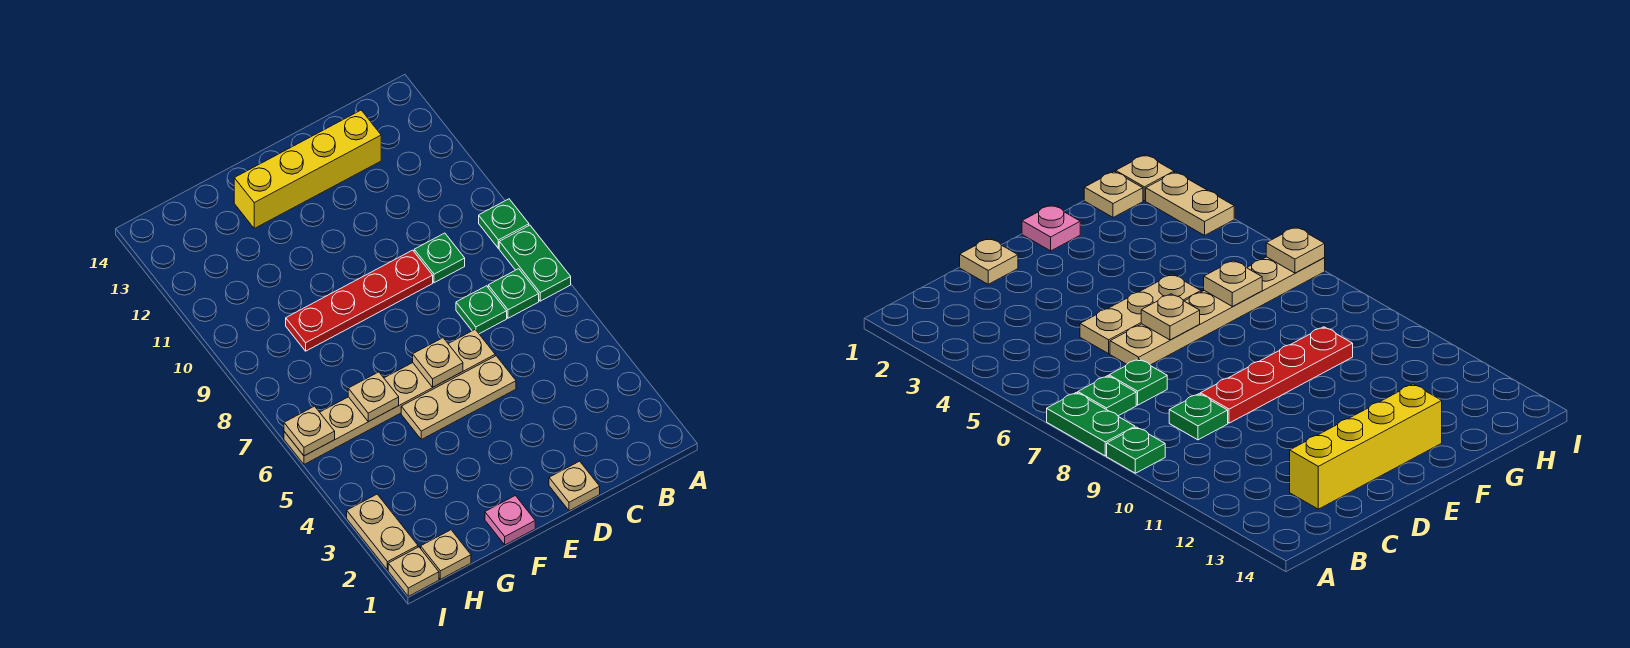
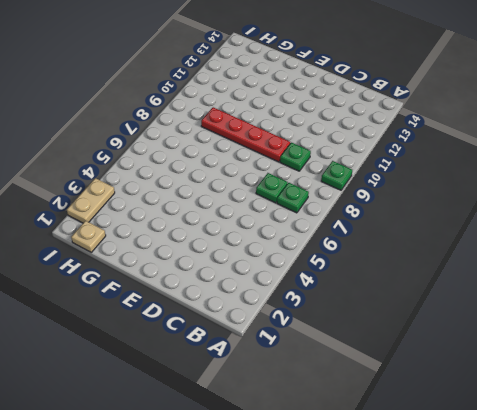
none -> green plate A7:A8 level 1
none -> yellow brick C13:F13 level 1
none -> tan plate D1 level 1

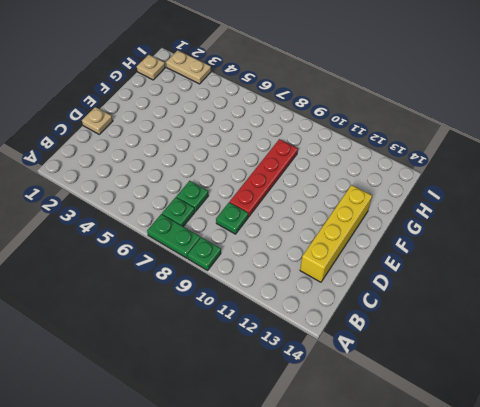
none -> tan plate D5:F5 level 1
none -> tan plate D6:I6 level 1
none -> pink plate F1 level 1

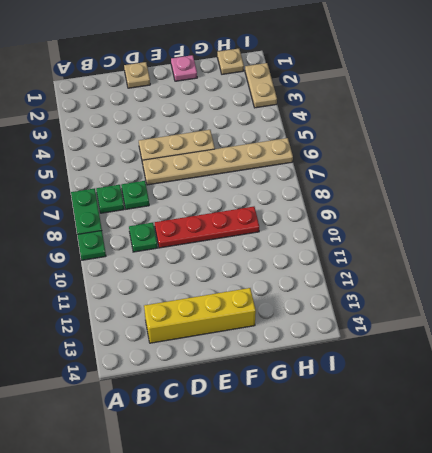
none -> tan plate I1 level 1
none -> tan plate E6 level 2
none -> tan plate G6 level 2

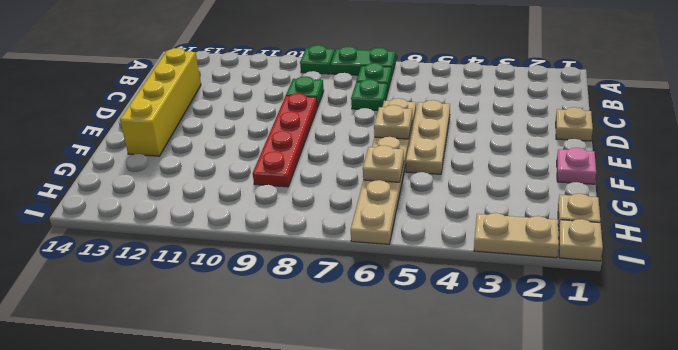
none -> tan plate I6 level 2

